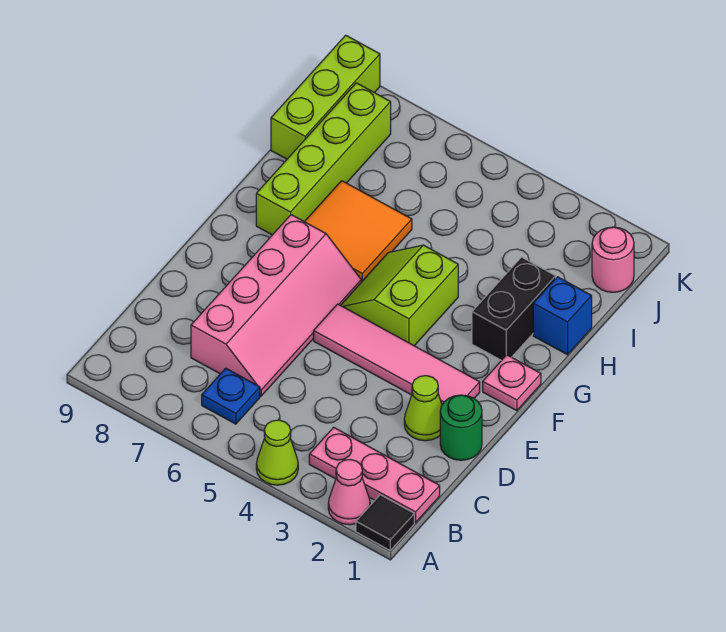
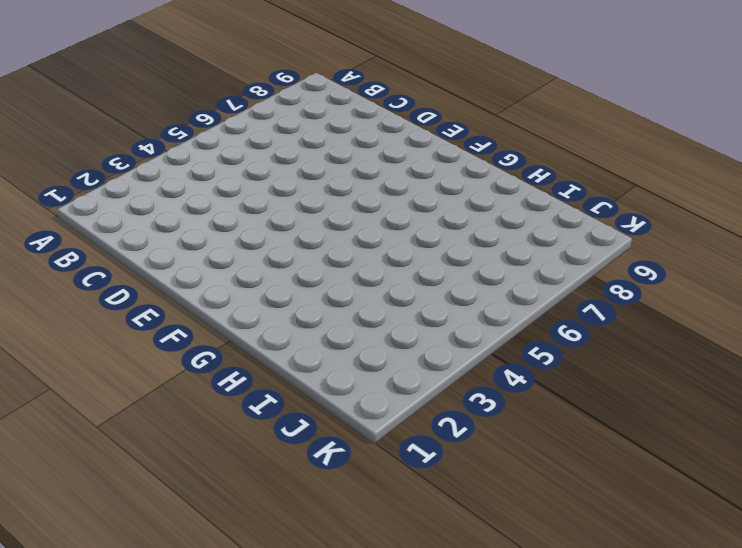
none -> black tile A1 level 1
none -> pink cone A2 level 1
none -> lime cone A4 level 1

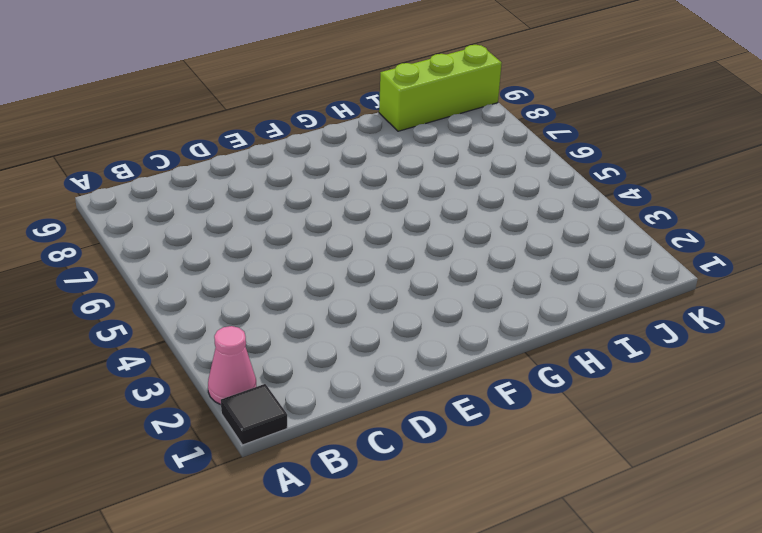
none -> lime cone A4 level 1
none -> pink plate B1:B3 level 1
none -> blue plate B6 level 1

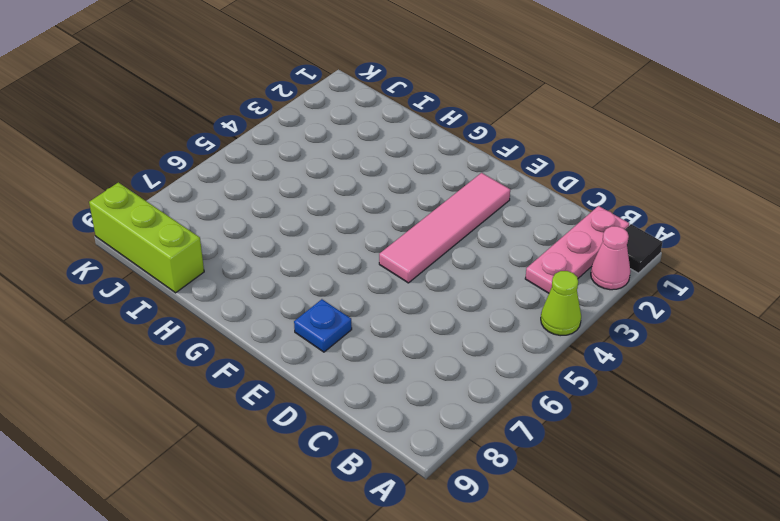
blue plate E8 level 1 -> blue plate B6 level 1
none -> pink slope C6:F7 level 1 top 7
none -> green round brick D1 level 1
none -> lime cone D2 level 1

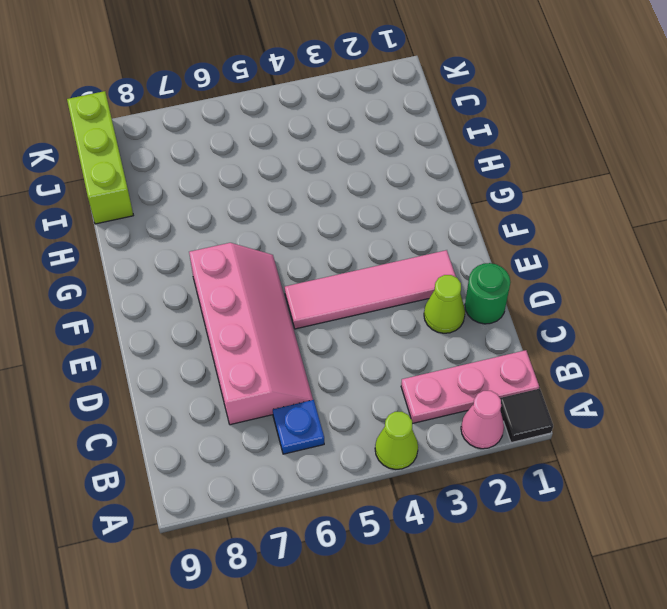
none -> pink plate F1 level 1
none -> lime slope F4:G5 level 1 top 4
none -> black brick G2:H2 level 1

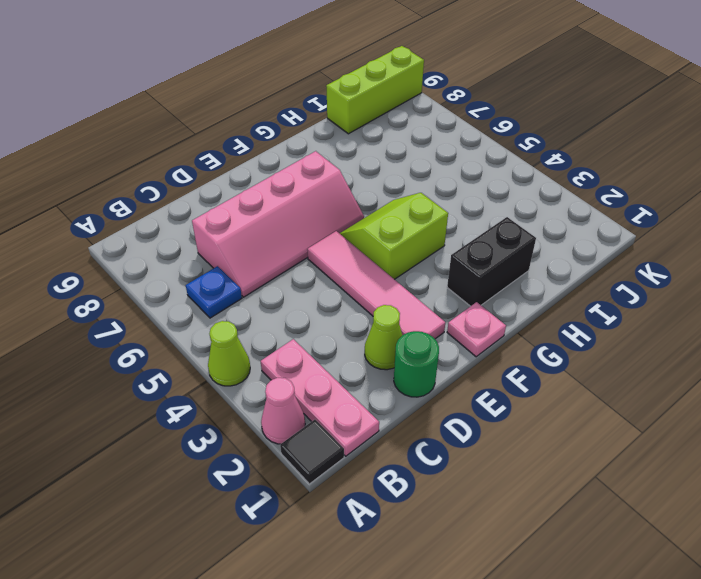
none -> orange tile G6:H7 level 1
none -> lime brick G8:J8 level 1
none -> blue brick H1 level 1

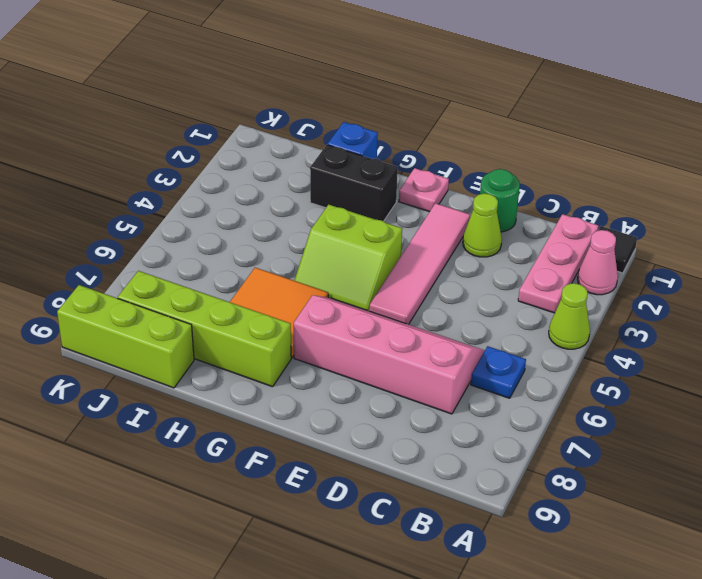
none -> pink round brick J1 level 1

